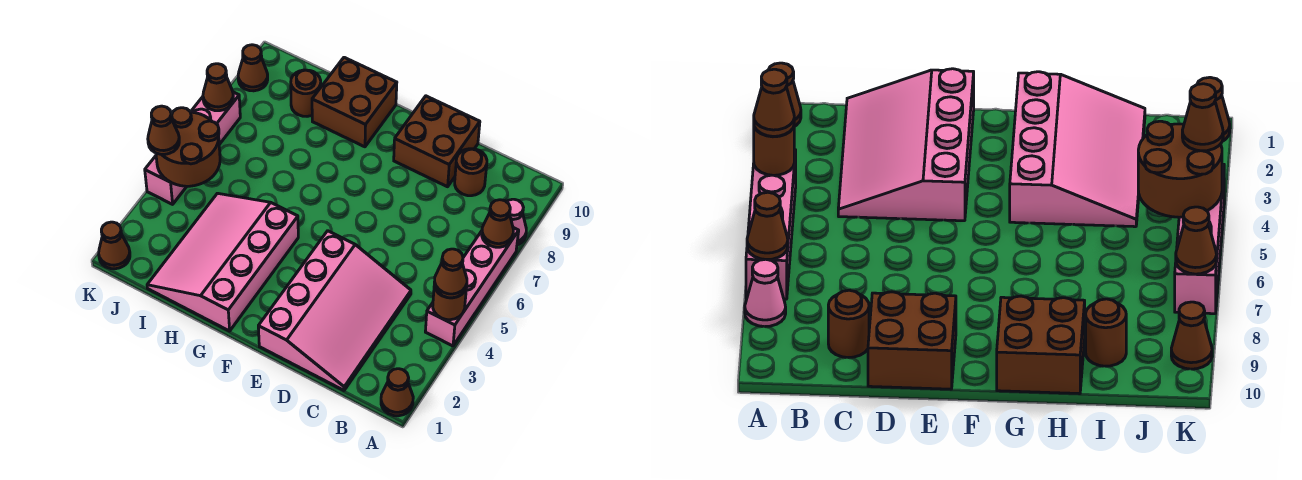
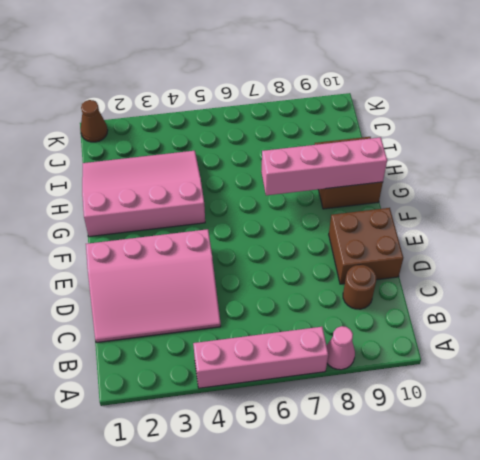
pink brick G7:G10 level 2 -> pink brick K4:K7 level 1
none -> brown cone A1 level 1
none -> brown round brick I9 level 1
none -> brown cone K9 level 1

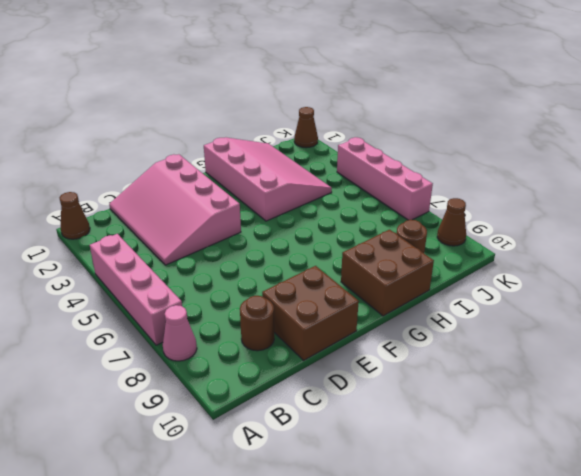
none -> brown round brick A4 level 2
none -> brown cone A7 level 2
none -> brown round brick J4:K5 level 2

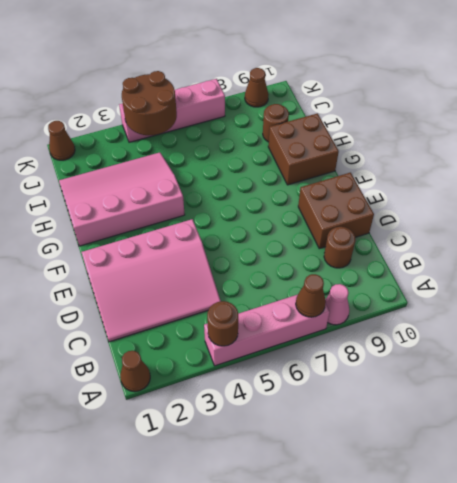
none -> brown cone K7 level 2
none -> brown cone A4 level 3
none -> brown cone K4 level 3

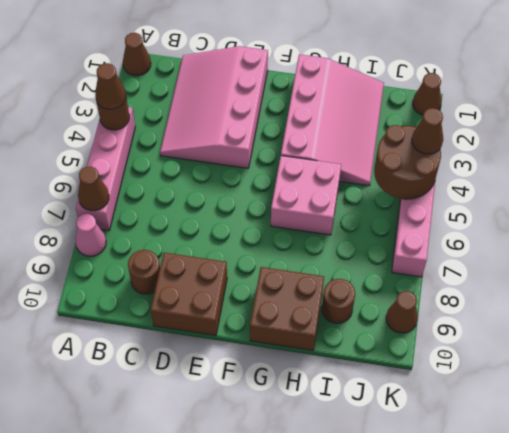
pink brick G5:H6 level 1 -> none
none -> brown cone K7 level 2

